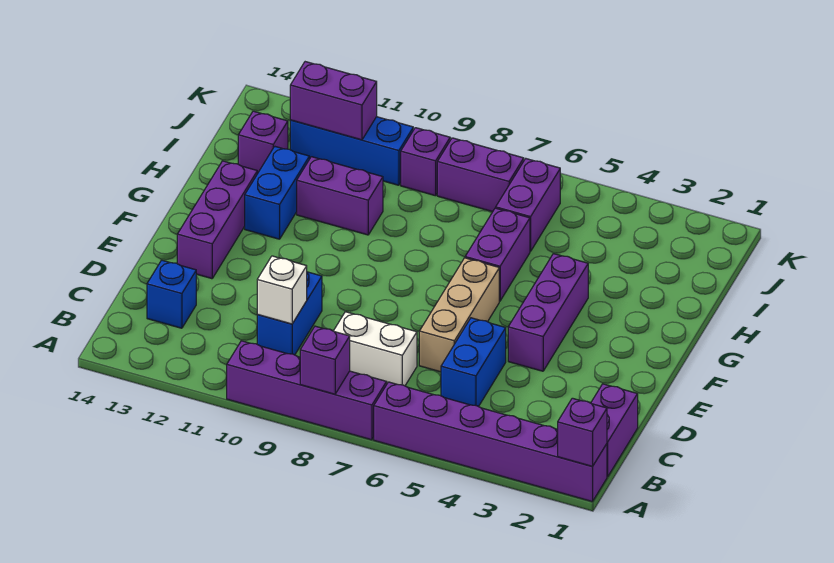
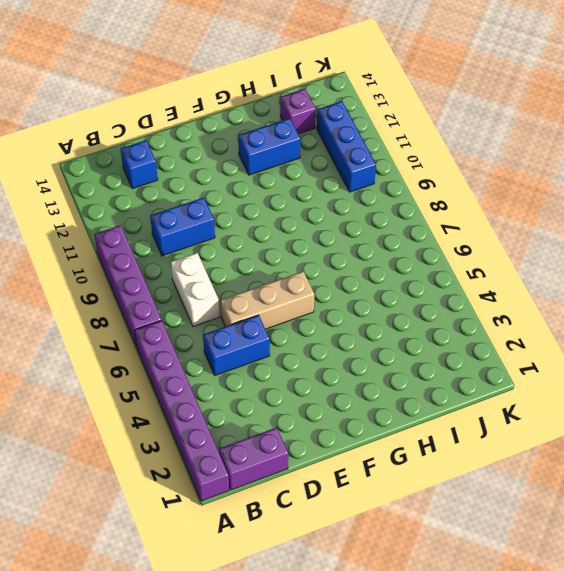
none -> purple brick E4:G4 level 1
none -> purple brick E13:G13 level 1
none -> purple brick G6:H6 level 1

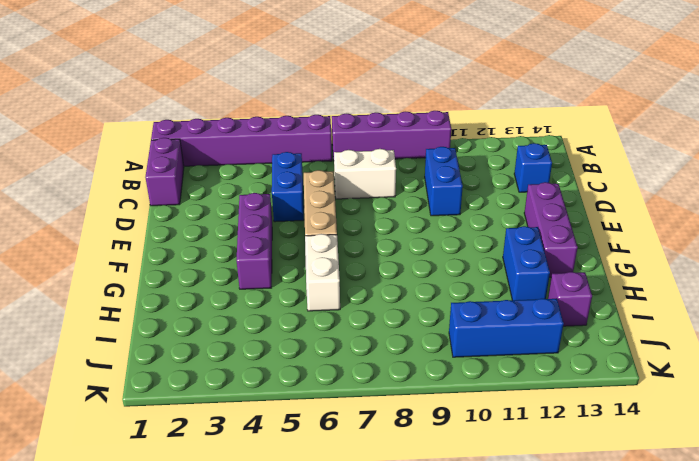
white brick G6:H6 level 1 -> purple brick G6:H6 level 1
none -> purple brick H10:H11 level 1
none -> purple brick I6:J6 level 1
none -> purple brick J7:J8 level 1

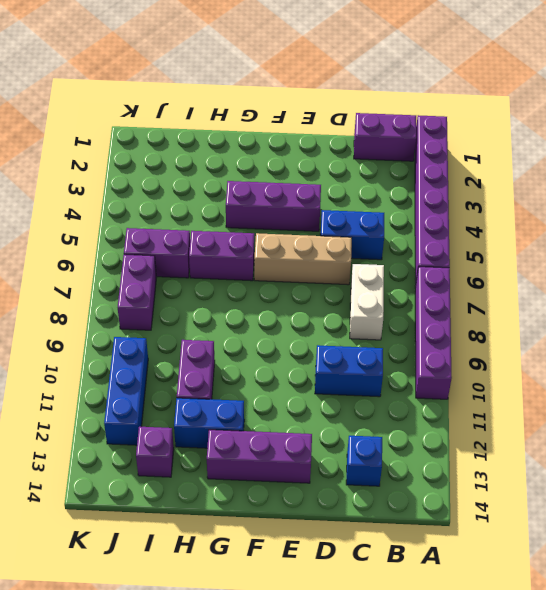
none -> purple brick J9 level 1
none -> purple brick A1 level 2
none -> purple brick A8 level 2

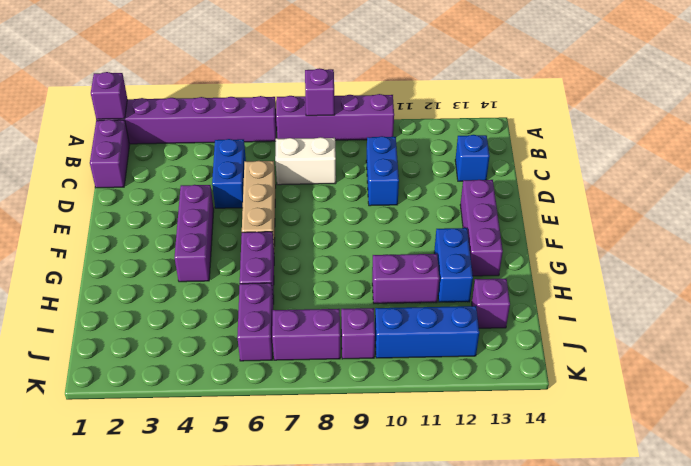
none -> white brick C10 level 2
none -> purple brick J11:J12 level 2

